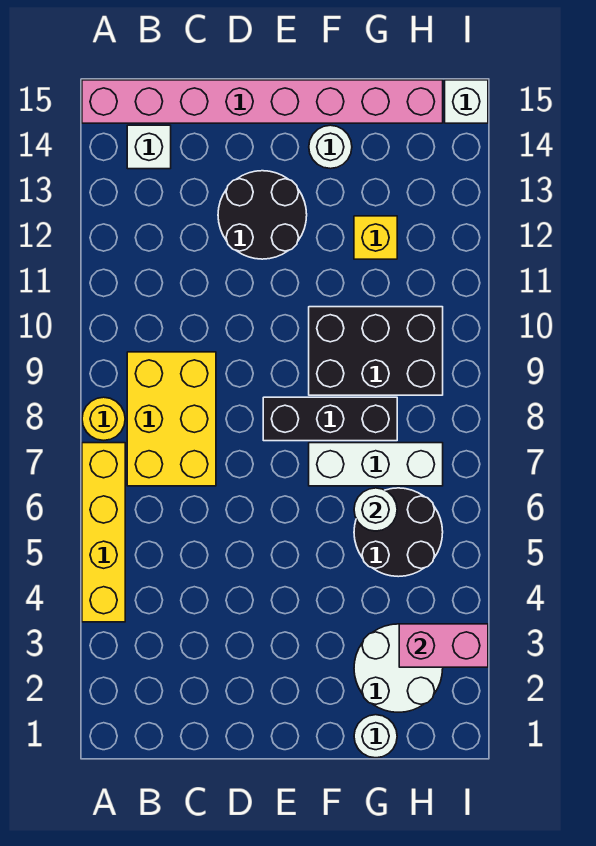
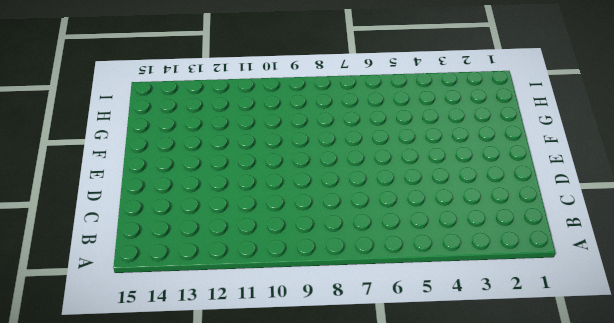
none -> yellow brick A4:A7 level 1
none -> yellow round brick A8 level 1
none -> pink brick A15:H15 level 1

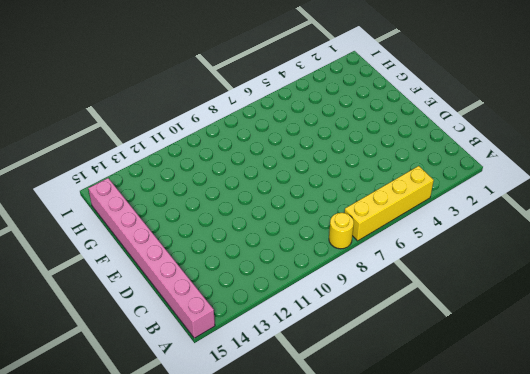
none -> yellow brick B7:C9 level 1
none -> white brick B14 level 1
none -> black round brick D12:E13 level 1

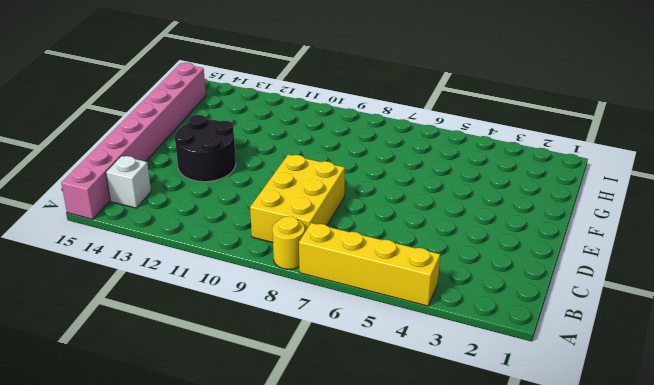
yellow brick B8:D9 level 1 -> yellow brick B7:C9 level 1
none -> black brick E8:G8 level 1
none -> white brick F7:H7 level 1
none -> black brick F9:H10 level 1

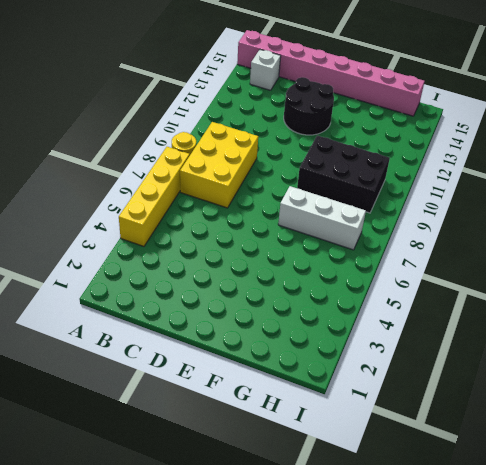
none -> black brick E8:G8 level 1
none -> white round brick F14 level 1
none -> white round brick G1 level 1

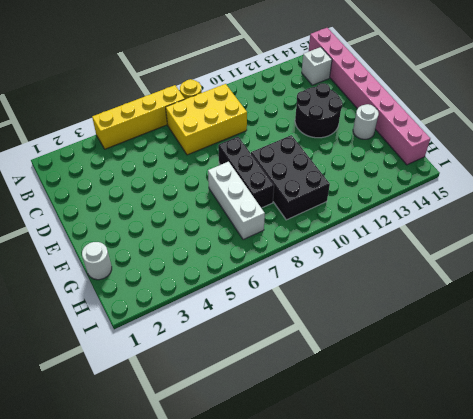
none -> white round brick G2:H3 level 1
none -> black round brick G5:H6 level 1
none -> yellow brick G12 level 1

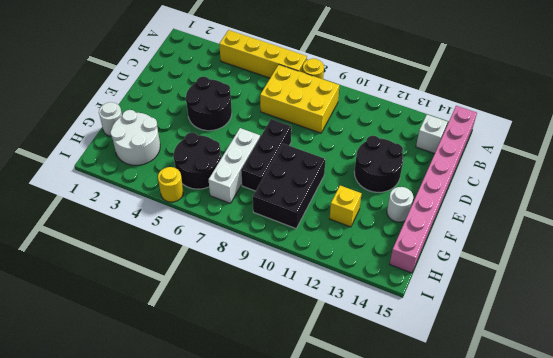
black round brick D4:E5 level 1 -> none
yellow round brick I5 level 1 -> none
none -> white brick I15 level 1
none -> white round brick G6 level 2
none -> pink brick H3:I3 level 2

